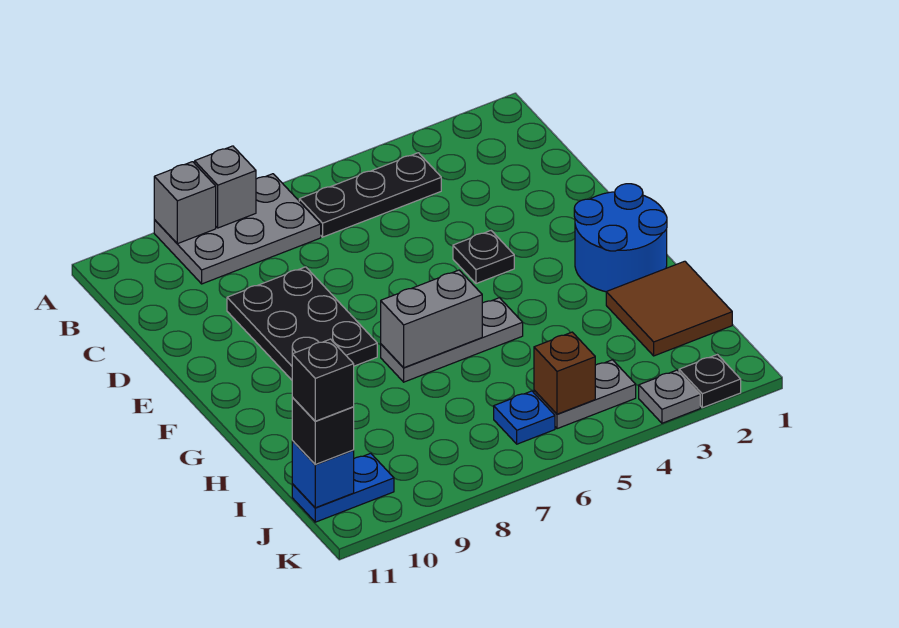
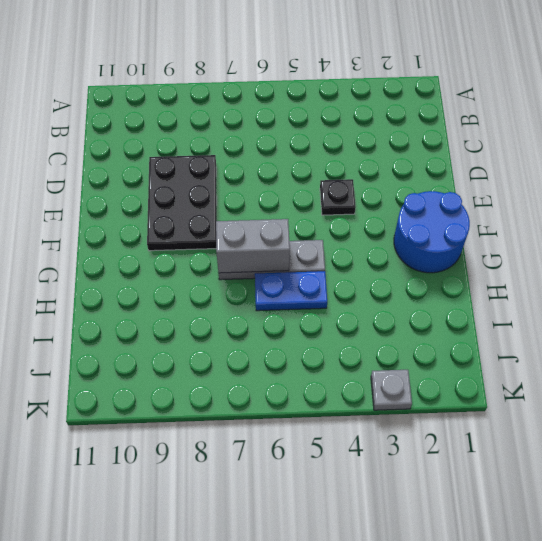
blue plate H5:H6 level 1 -> blue plate J10:J11 level 1
none -> grey plate A7:B9 level 1
none -> black plate B4:B6 level 1
none -> brown tile H1:I2 level 1

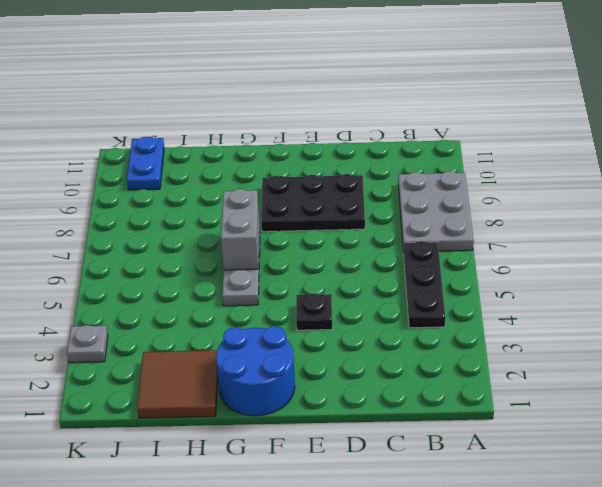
none -> grey plate J4:J5 level 1
none -> blue plate J6 level 1
none -> black plate K2 level 1

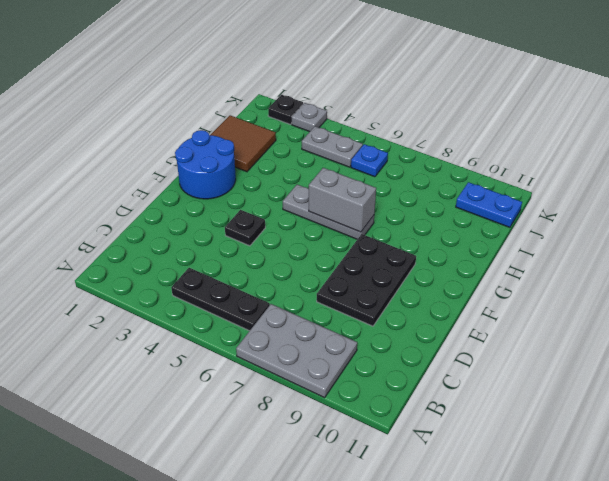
none -> grey brick A8 level 2
none -> grey brick A9 level 2
none -> brown brick J5 level 2

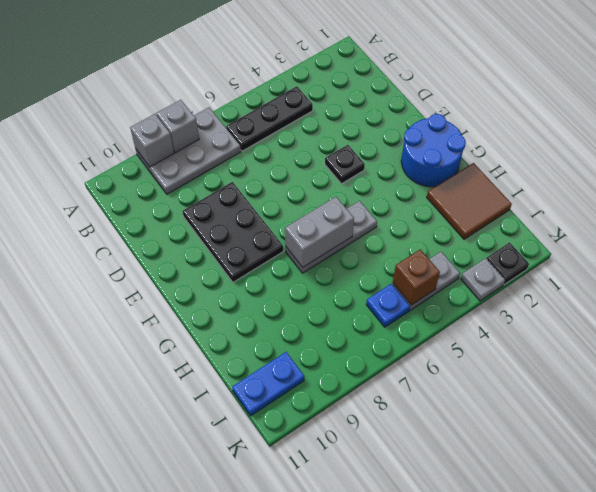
none -> blue brick J11 level 2
none -> black brick J11 level 3
none -> black brick J11 level 4

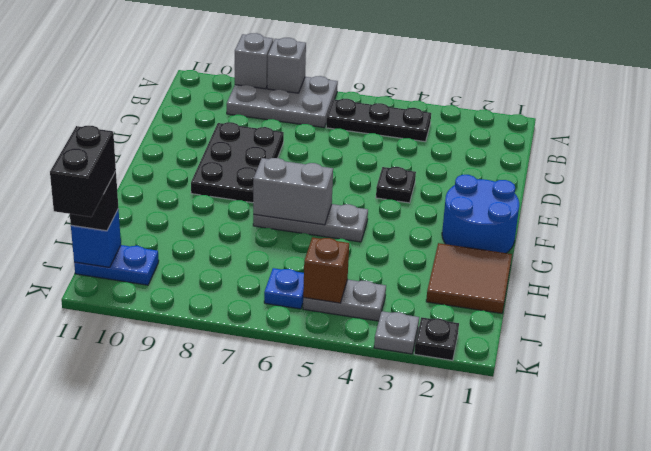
black brick J11:K11 level 4 -> black brick J11 level 4

